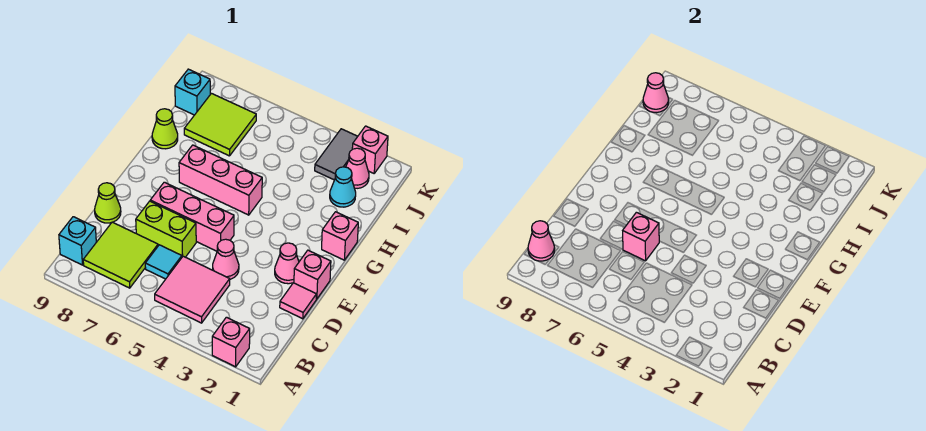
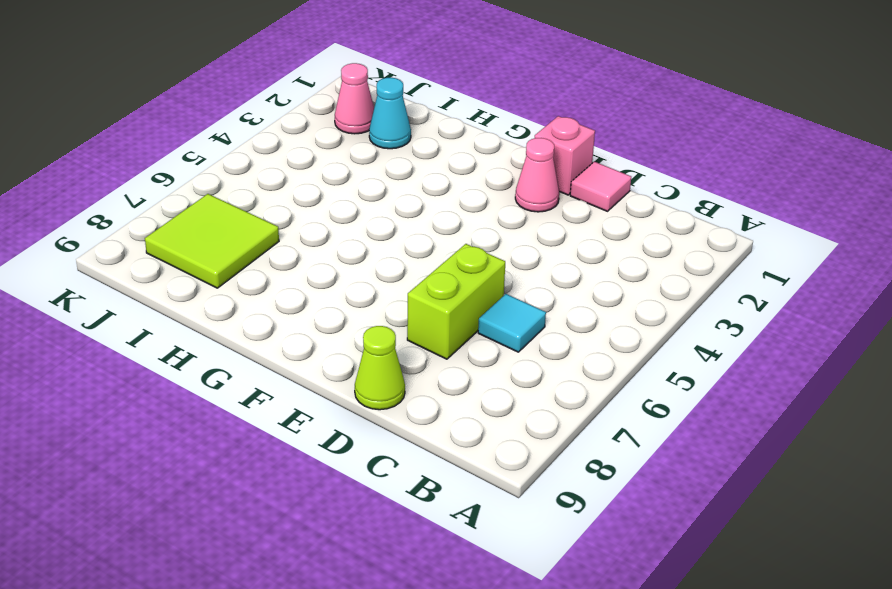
none -> pink brick A2 level 1
none -> pink tile B4:C5 level 1
none -> lime tile B7:C8 level 1

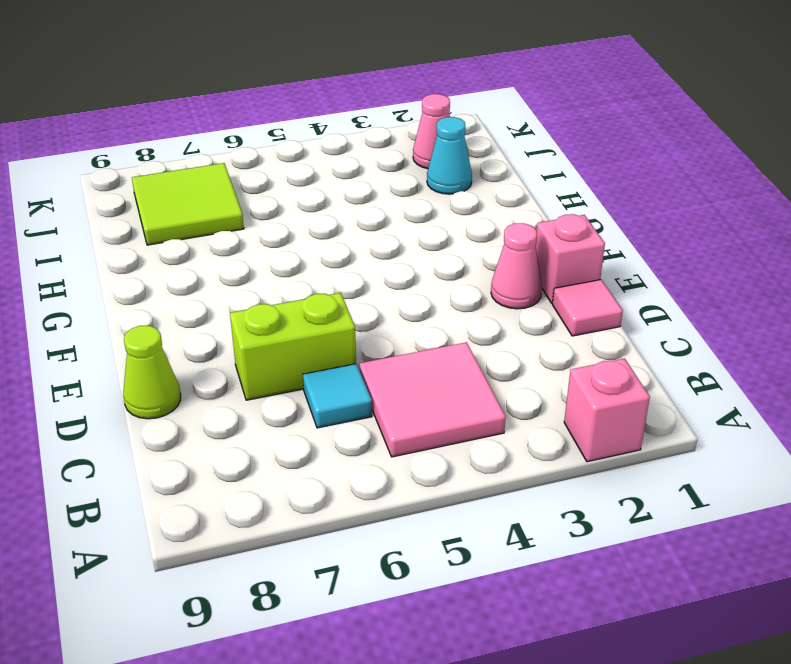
none -> lime tile B7:C8 level 1
none -> cyan brick B9 level 1
none -> pink cone D4 level 1

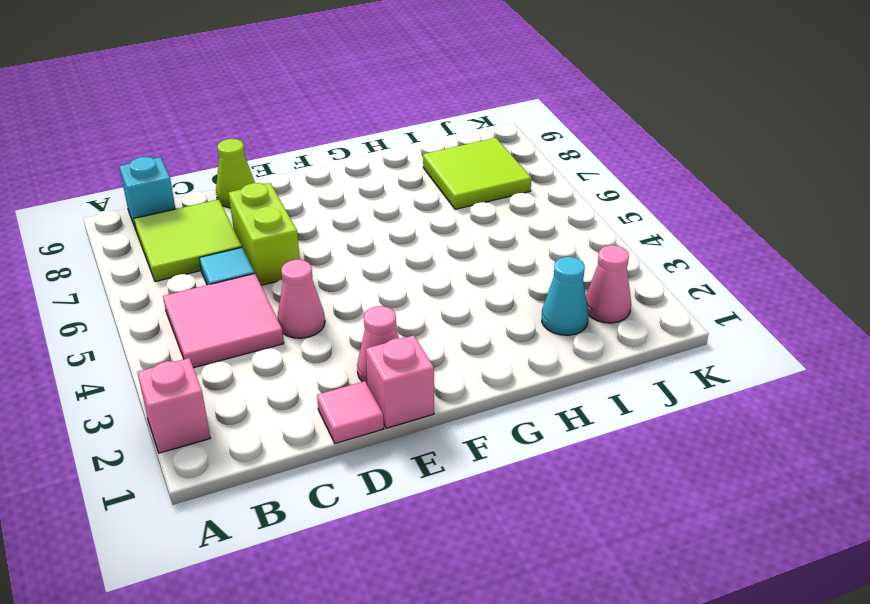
none -> pink brick E5:E7 level 1
none -> pink brick G1 level 1
none -> pink brick G5:G7 level 1

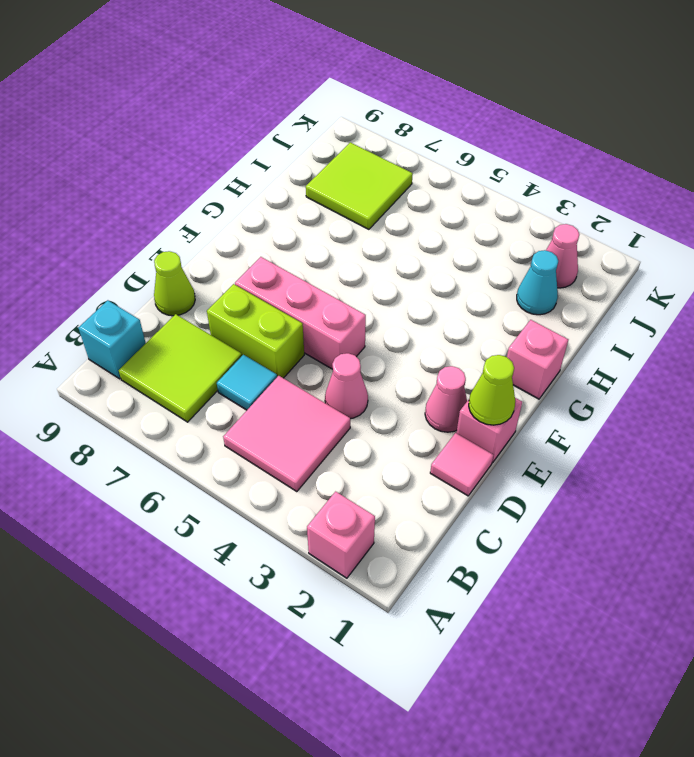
lime cone E1 level 2 -> lime cone H9 level 1
none -> pink brick G5:G7 level 1
none -> grey tile J3:K3 level 1
none -> cyan brick J9 level 1

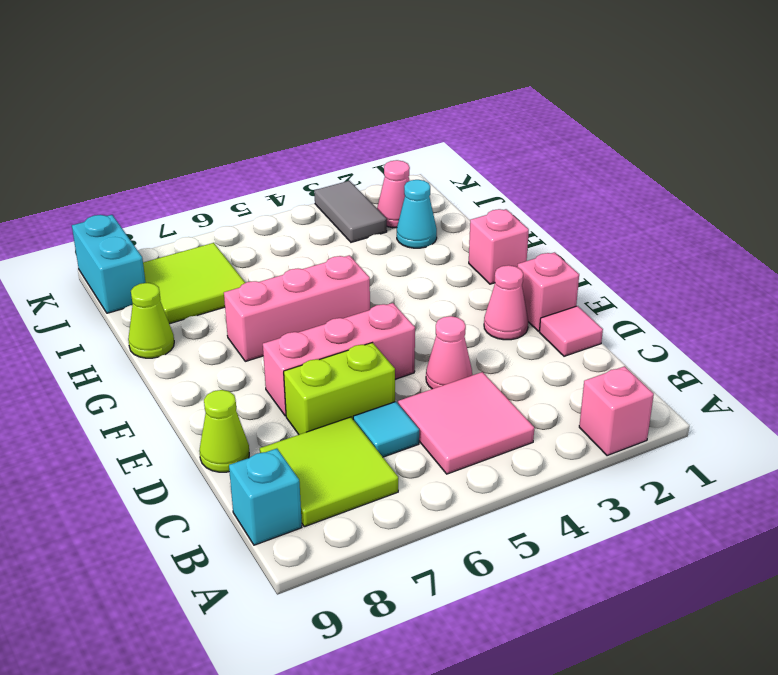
cyan brick J9:K9 level 1 -> cyan brick J9 level 1
none -> pink brick K2 level 1
none -> pink cone B9 level 2
none -> pink brick D6 level 2

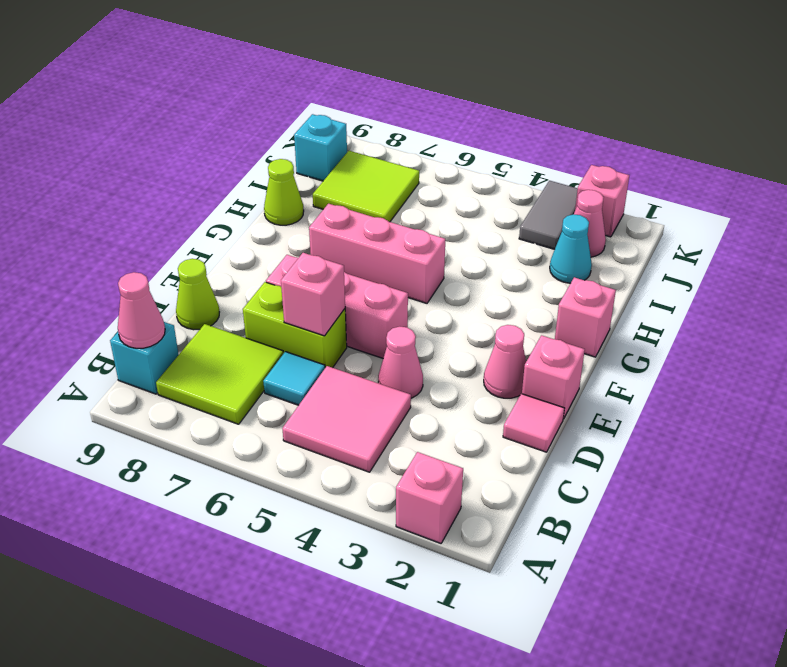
none -> pink cone J9 level 2

